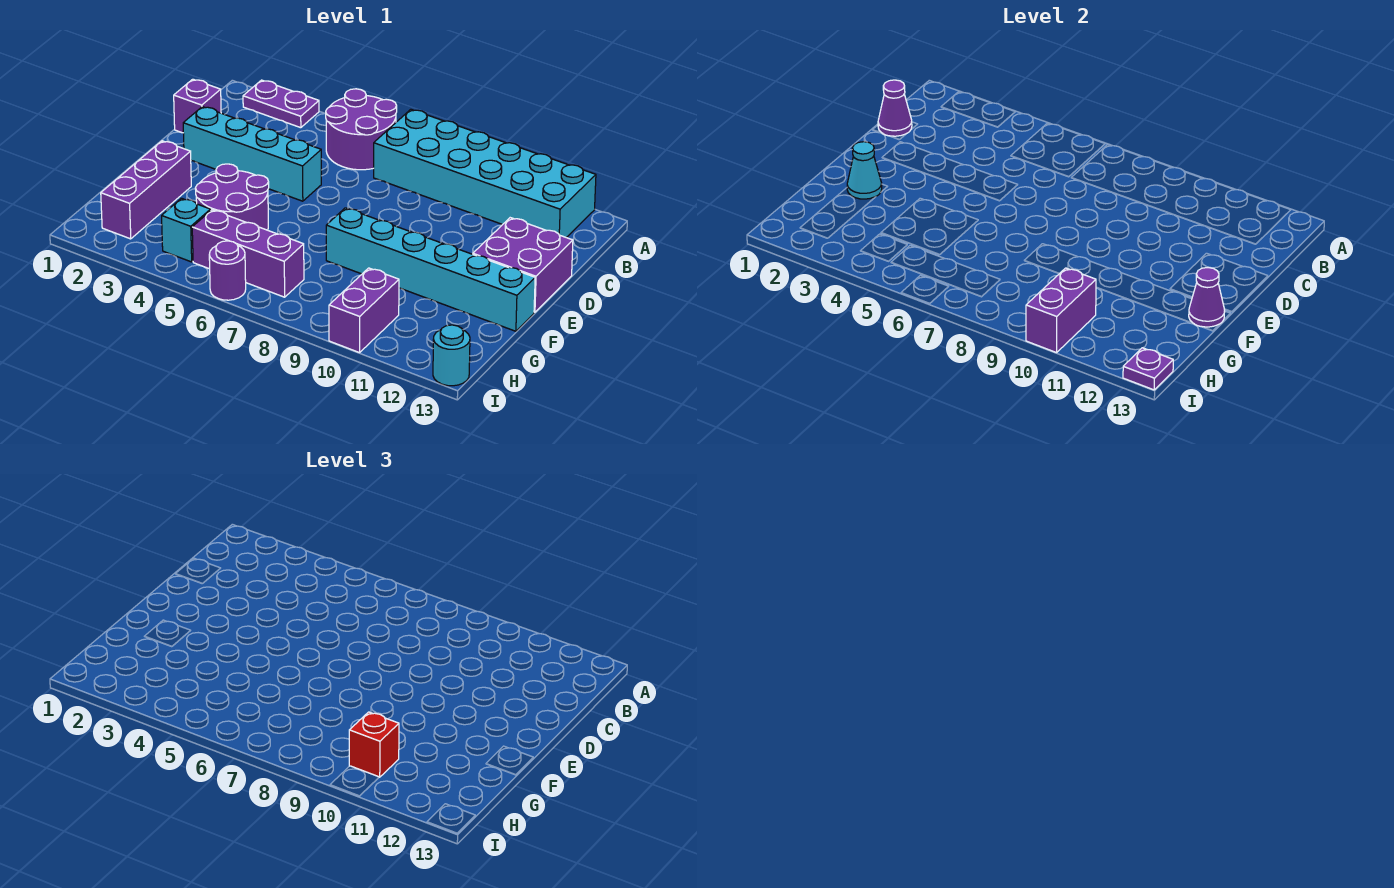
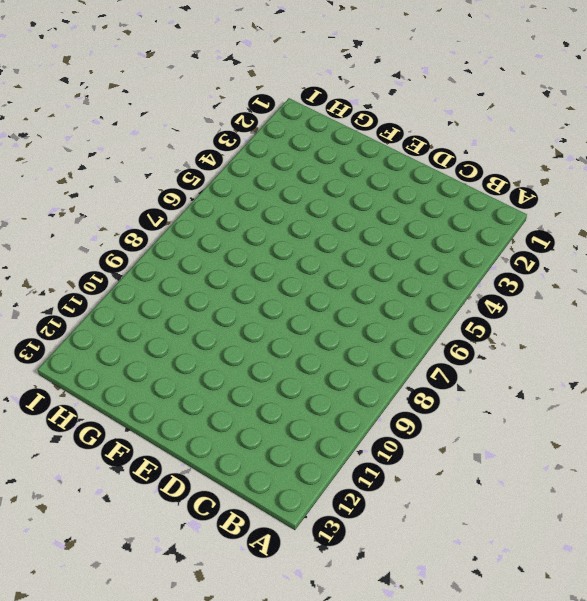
none -> purple plate A2:A3 level 1
none -> purple round brick A5:B6 level 1
none -> cyan brick A7:B12 level 1

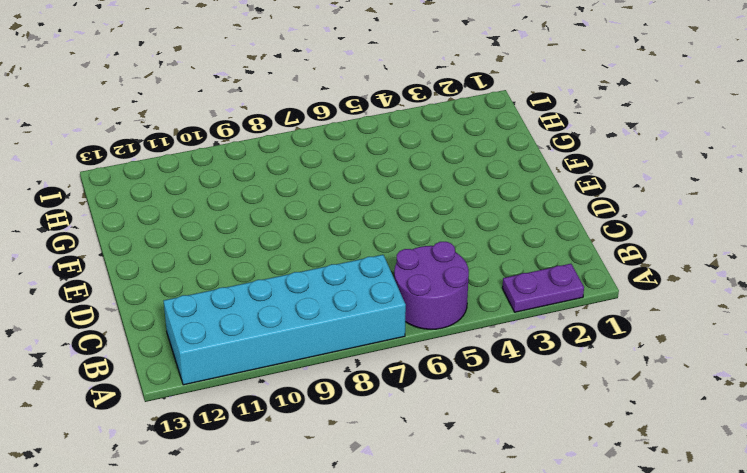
none -> purple brick C1 level 1
none -> cyan brick D2:D5 level 1
none -> purple brick D12:E13 level 1

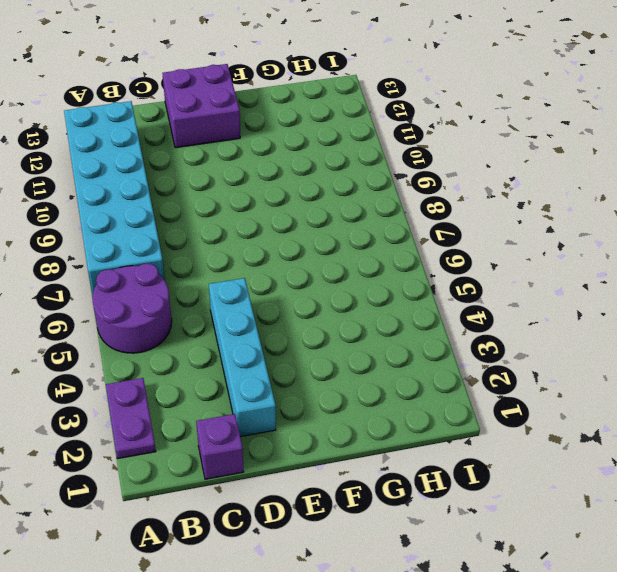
none -> purple brick F2:H2 level 1
none -> purple round brick F4:G5 level 1
none -> cyan brick F8:F13 level 1

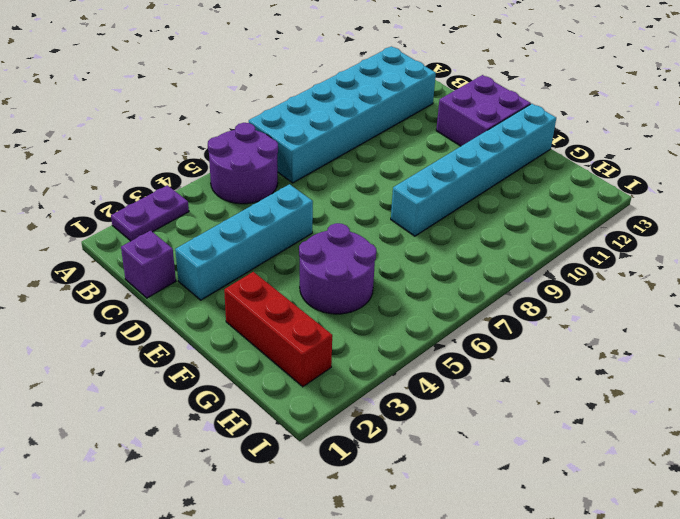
red brick F2:H2 level 1 -> purple brick F2:H2 level 1
none -> cyan brick H4 level 1
none -> purple brick H5:H7 level 1
none -> purple brick H10:I10 level 1

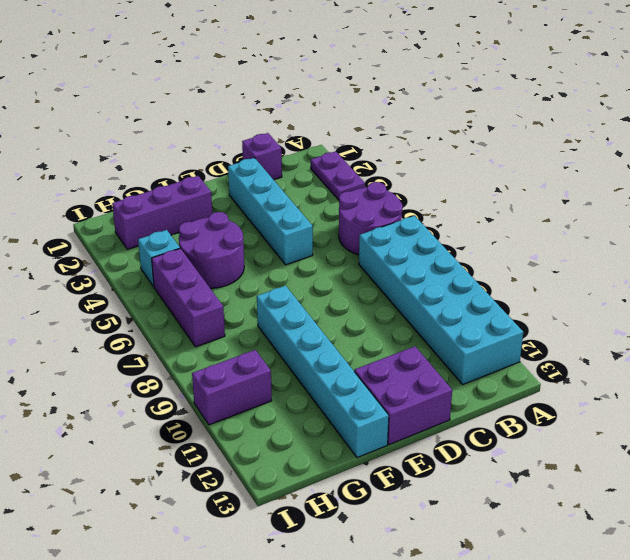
none -> purple round brick I6 level 1
none -> cyan round brick I13 level 1
none -> purple cone C1 level 2

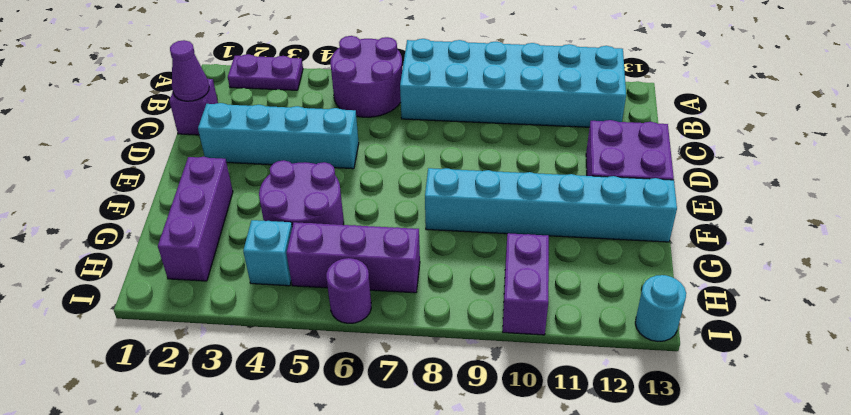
none -> cyan cone F2 level 2
none -> purple cone F13 level 2
none -> purple brick H10:I10 level 2

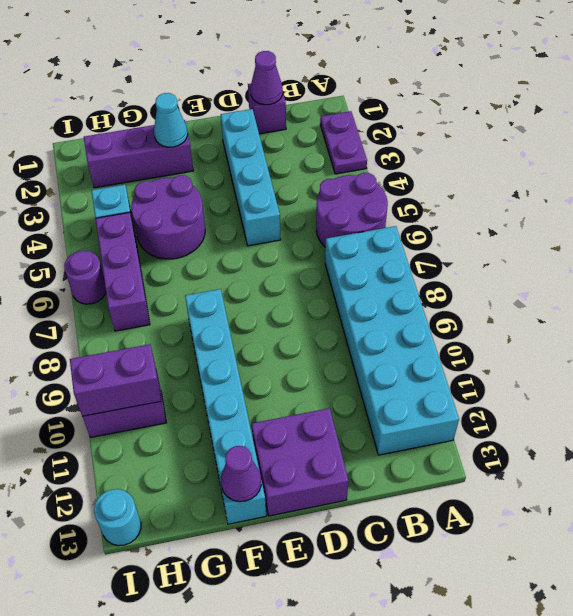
none -> purple plate I13 level 2
none -> red brick H10 level 3

